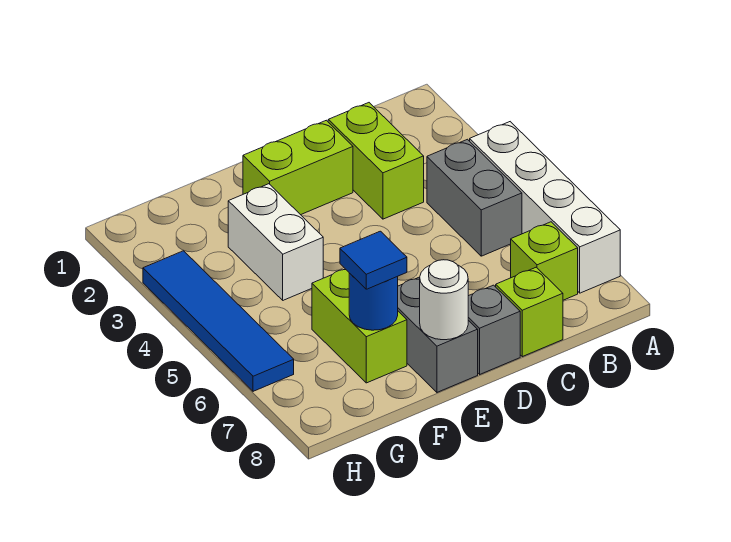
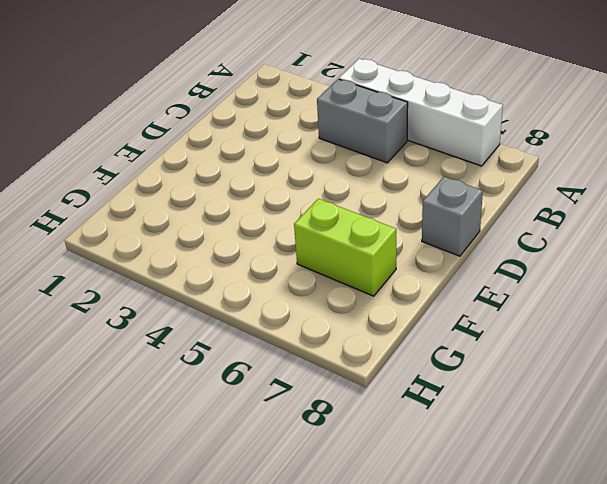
none -> lime brick B7 level 1
none -> lime brick C2:C3 level 1
none -> lime brick C8 level 1

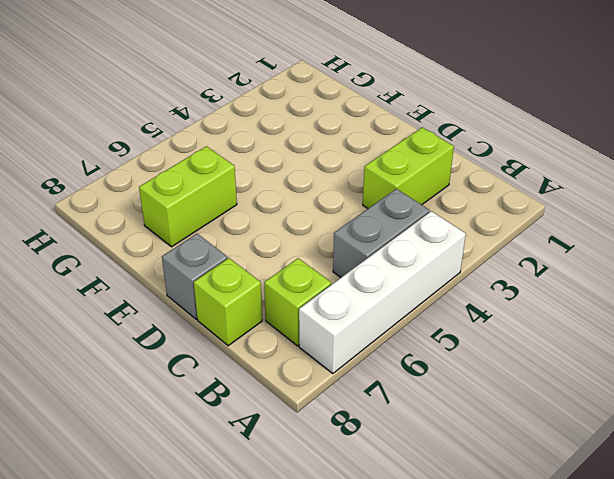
none -> lime brick D2:E2 level 1
none -> grey brick E7:E8 level 1
none -> white brick F3:F4 level 1

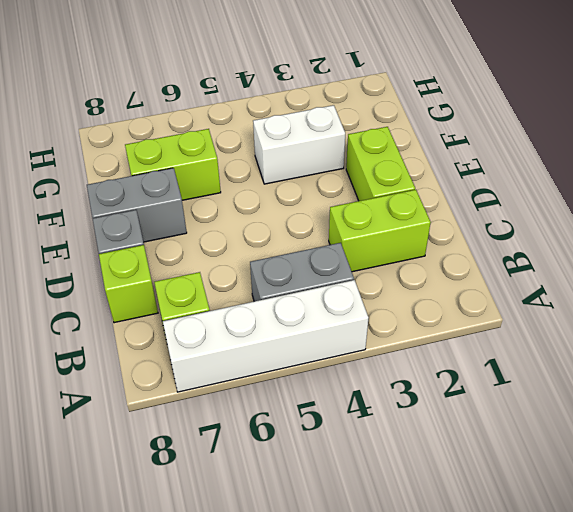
none -> blue tile H3:H6 level 1
none -> white round brick E8 level 2
none -> blue round brick F7 level 2

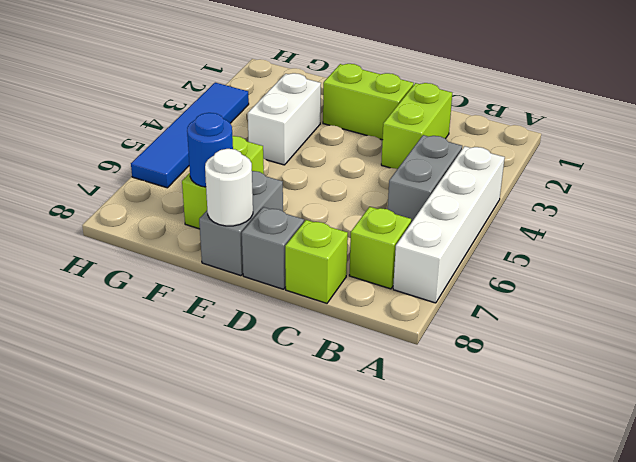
none -> blue tile F7 level 3

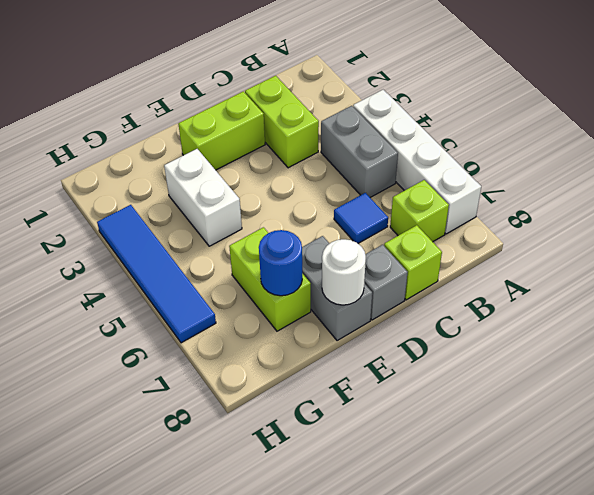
blue tile C6 level 1 -> blue tile F7 level 3

